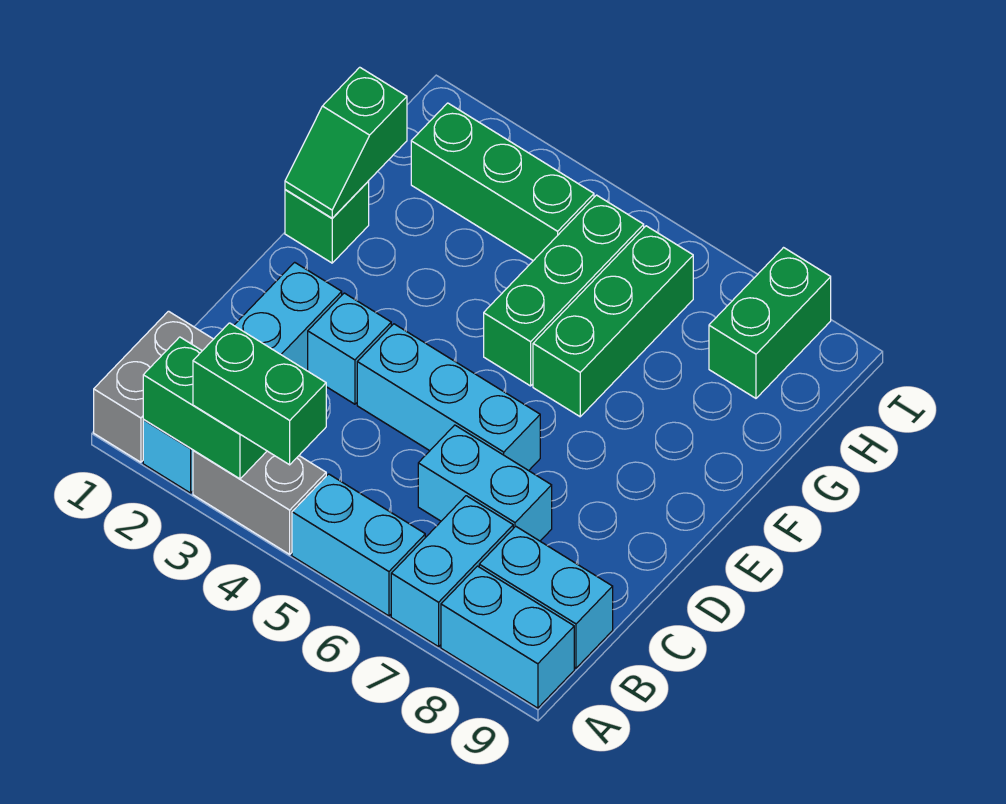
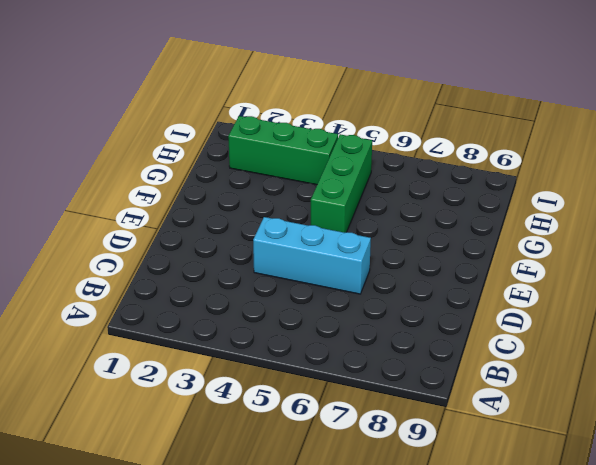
none -> grey brick A1:B1 level 1
none -> cyan brick A2:D2 level 1
none -> grey brick A3:A4 level 1

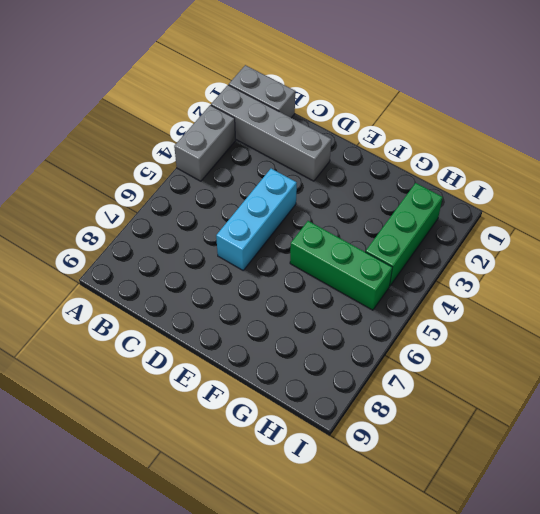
grey brick A2:D2 level 1 -> cyan brick A2:D2 level 1
none -> cyan brick A5:A6 level 1
none -> cyan brick A7:B7 level 1
none -> cyan brick A8:A9 level 1

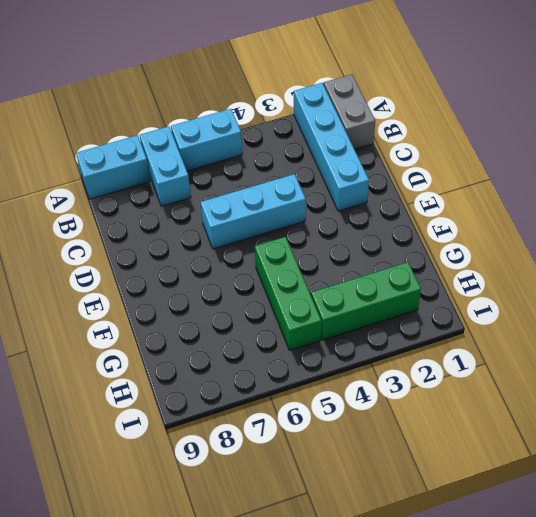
none -> grey brick A3:A4 level 1
none -> cyan brick B8:B9 level 1
none -> cyan brick C6:C7 level 1

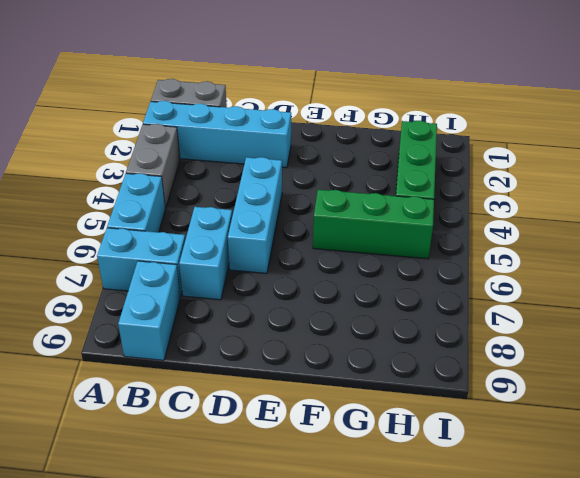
none -> cyan brick A8:A9 level 1
none -> cyan brick D3 level 1
none -> green brick F1 level 1

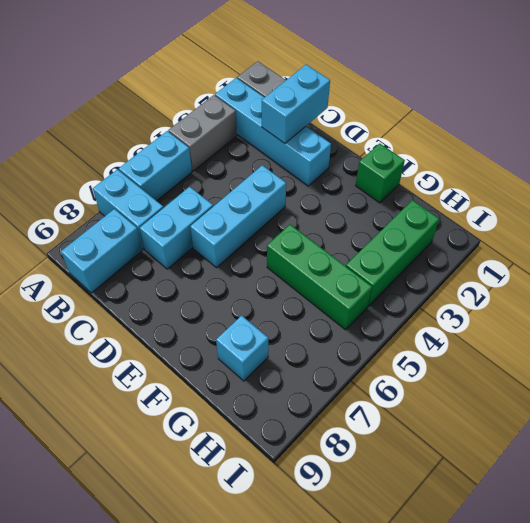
cyan brick C1:C2 level 2 -> cyan brick A8:A9 level 1
cyan brick G8 level 1 -> cyan brick D3 level 1
none -> green brick F6:H6 level 1
none -> green brick H8:I8 level 1
none -> green brick A2:A3 level 2

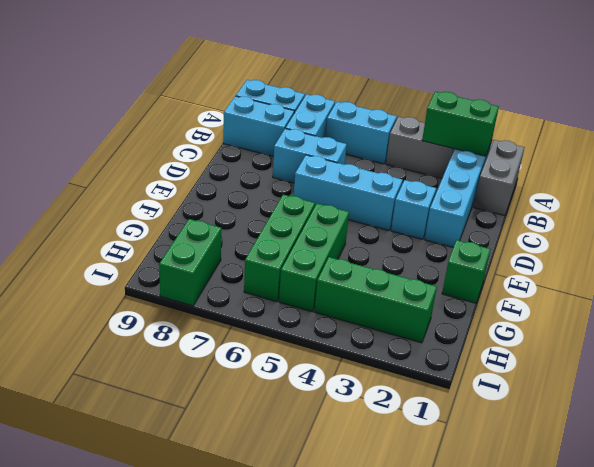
none -> green slope F1:G1 level 2 top G
none -> green brick A3:A4 level 3

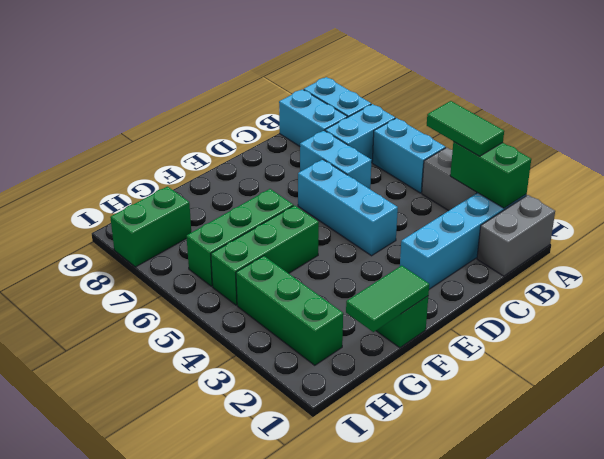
green tile A3:A4 level 3 -> green brick A3:A4 level 3
green tile F1:G1 level 2 -> green slope F1:G1 level 2 top G
none -> cyan brick D3 level 1

